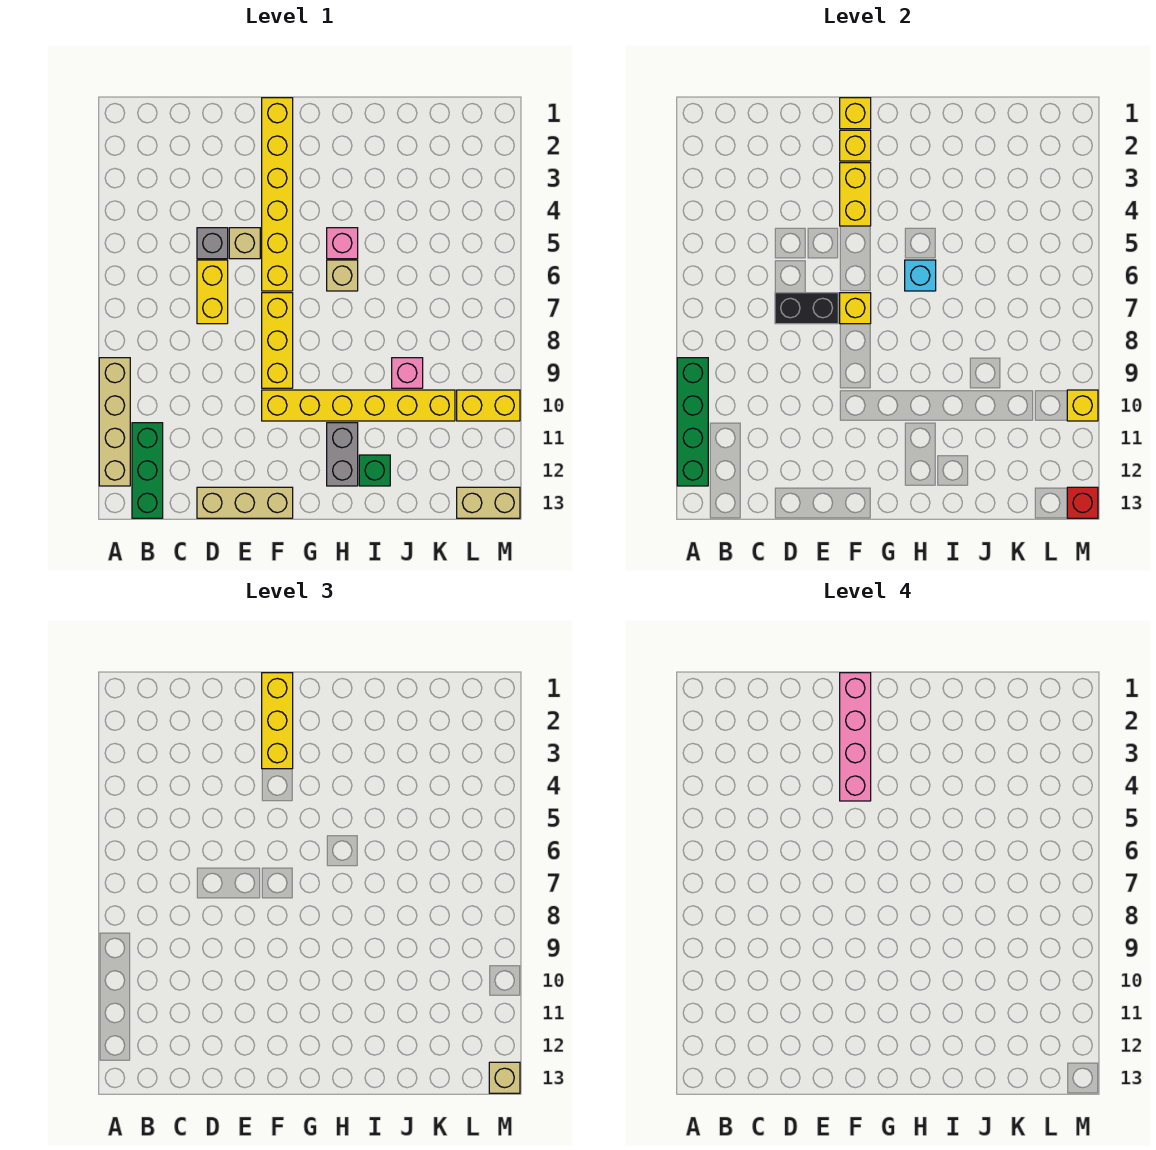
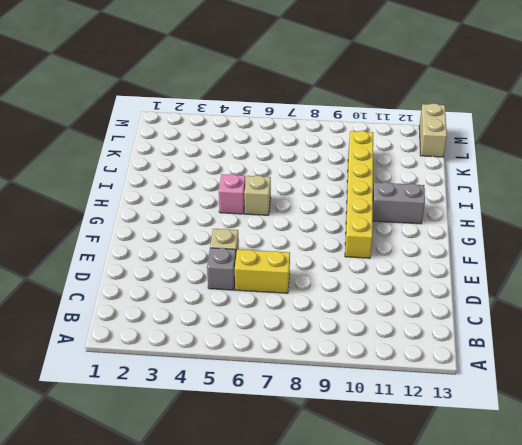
none -> tan brick A9:A12 level 1
none -> green brick B11:B13 level 1
none -> tan brick D13:F13 level 1

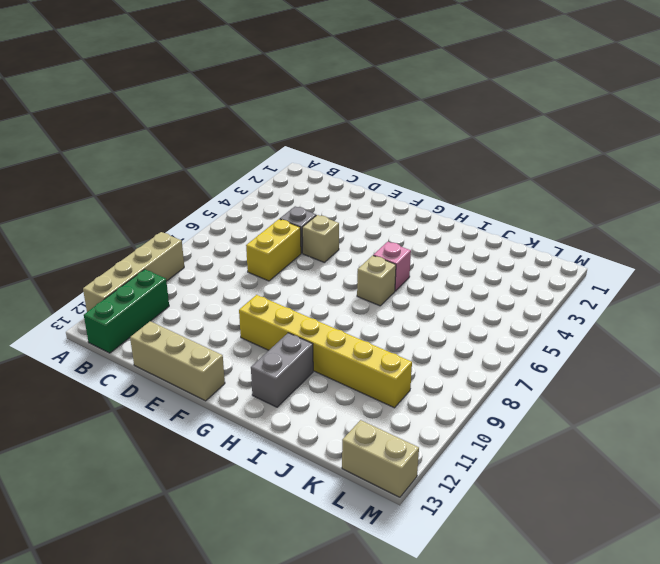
none -> yellow brick F1:F6 level 1
none -> yellow brick F7:F9 level 1
none -> green brick I12 level 1

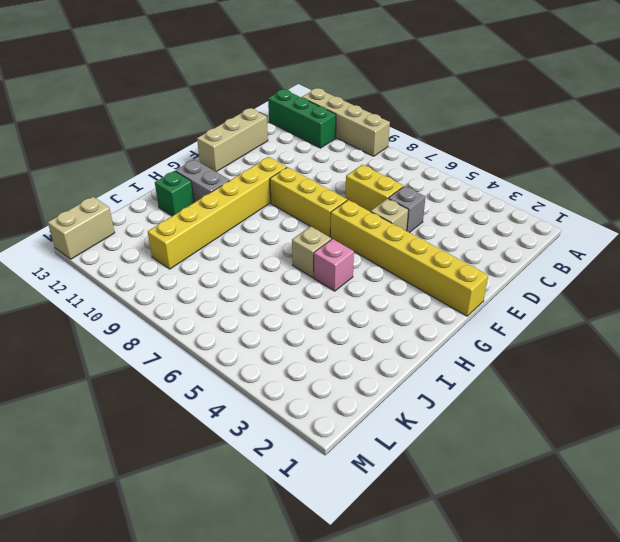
none -> pink brick J9 level 1
none -> yellow brick L10:M10 level 1
none -> green brick A9:A12 level 2

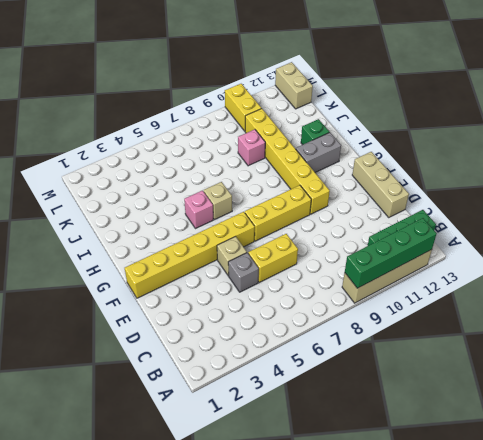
none -> black brick D7:E7 level 2
none -> yellow brick F1 level 2
none -> yellow brick F2 level 2

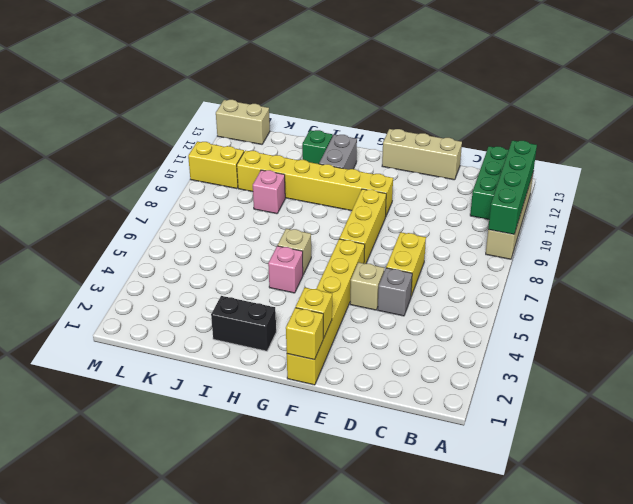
black brick H2:I2 level 1 -> black brick D7:E7 level 2
none -> yellow brick F3:F4 level 2
none -> yellow brick F7 level 2
none -> cyan brick H6 level 2

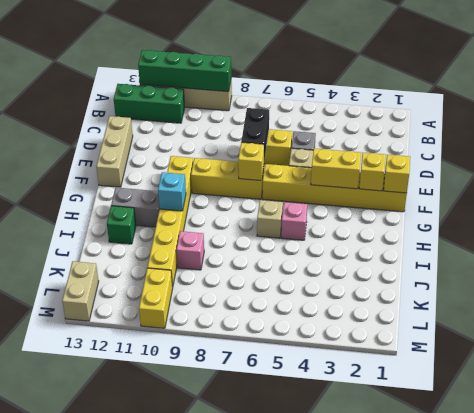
cyan brick H10 level 2 -> cyan brick H6 level 2
none -> yellow brick M10 level 2
none -> red brick M13 level 2
none -> yellow brick F1:F3 level 3

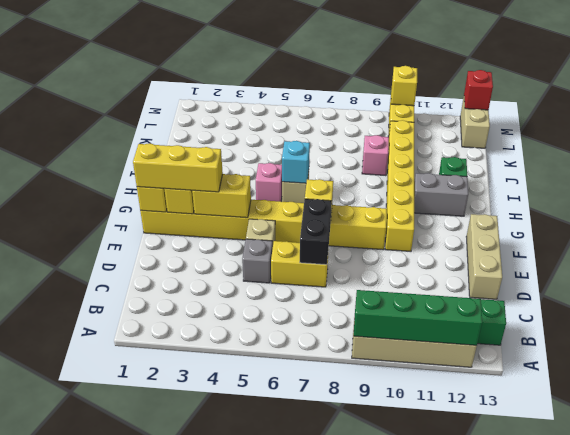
none -> tan brick M13 level 3
none -> pink brick F1:F4 level 4

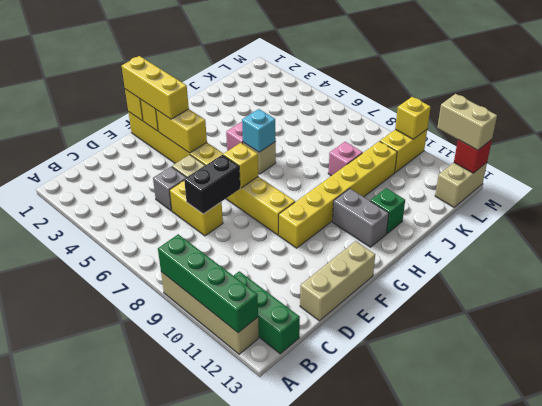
tan brick M12:M13 level 3 -> tan brick M13 level 3
none -> pink brick F1:F4 level 4

